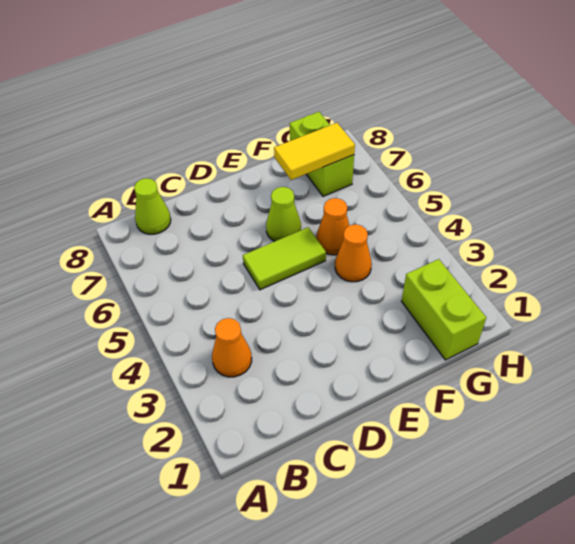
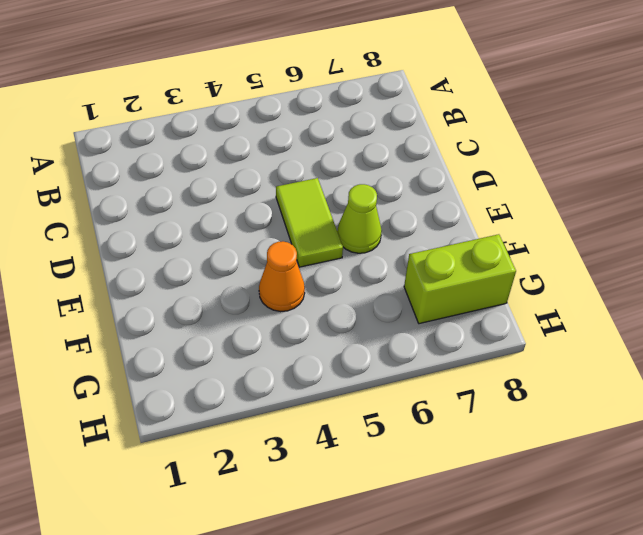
none -> orange cone B3 level 1
none -> lime cone B8 level 1

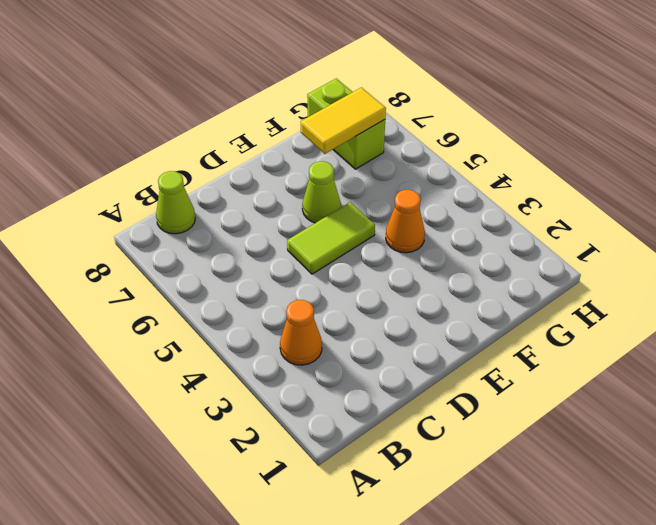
none -> orange cone F5 level 1
none -> lime brick G1:G2 level 1

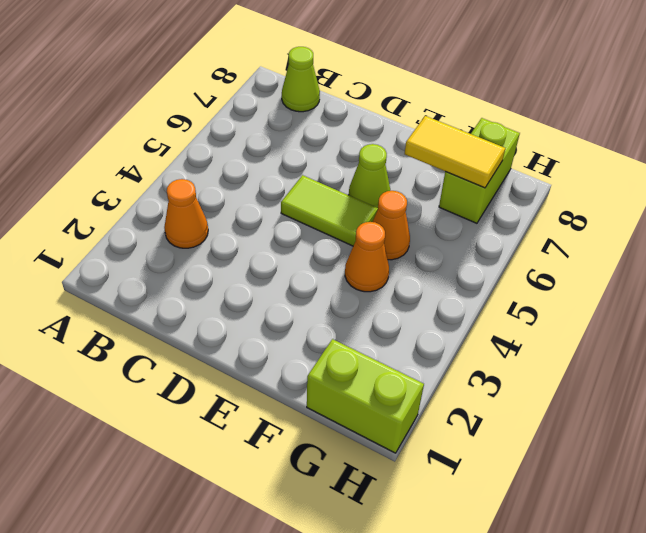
lime brick G1:H1 level 1 -> lime brick G1:G2 level 1

